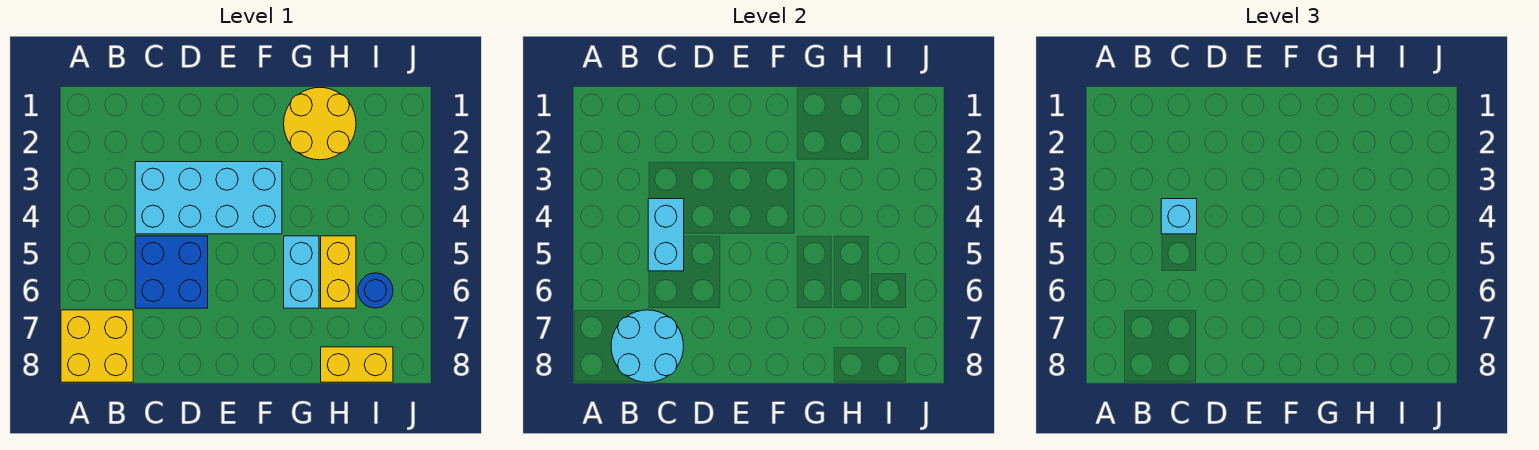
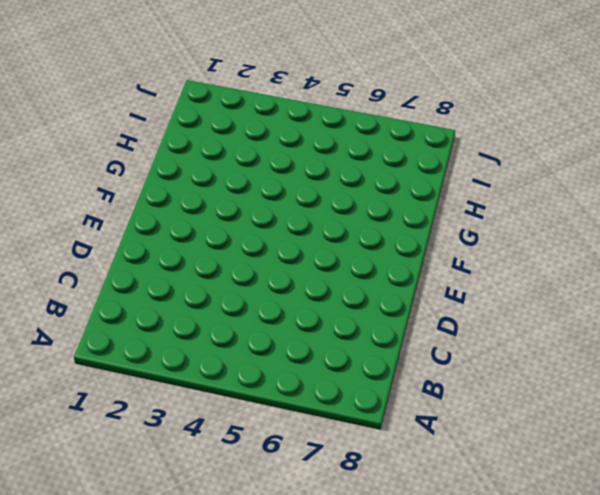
none -> yellow brick A7:B8 level 1
none -> cyan brick C3:F4 level 1

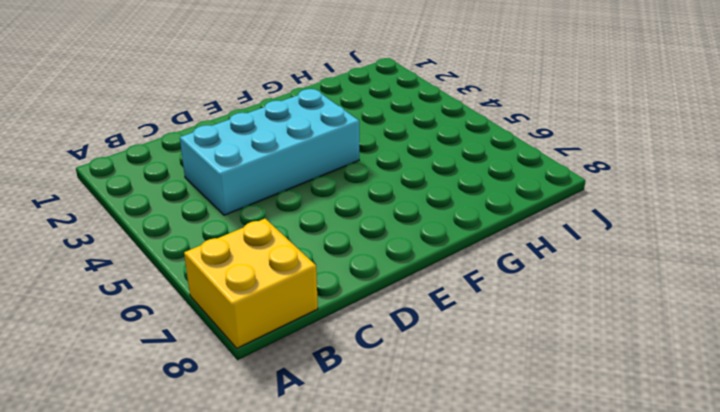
none -> blue brick C5:D6 level 1
none -> yellow round brick G1:H2 level 1

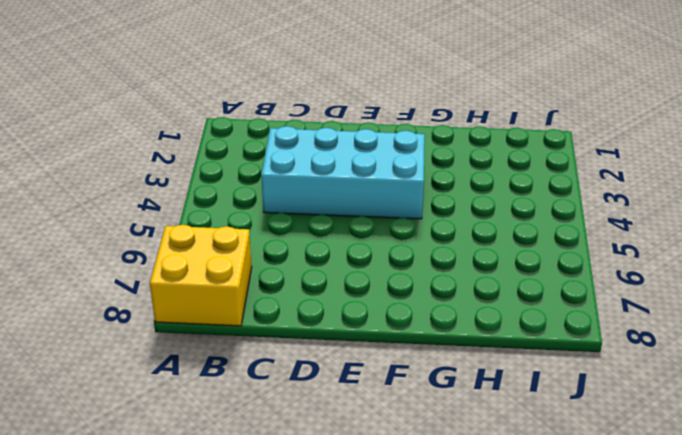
none -> blue brick C5:D6 level 1
none -> yellow round brick G1:H2 level 1

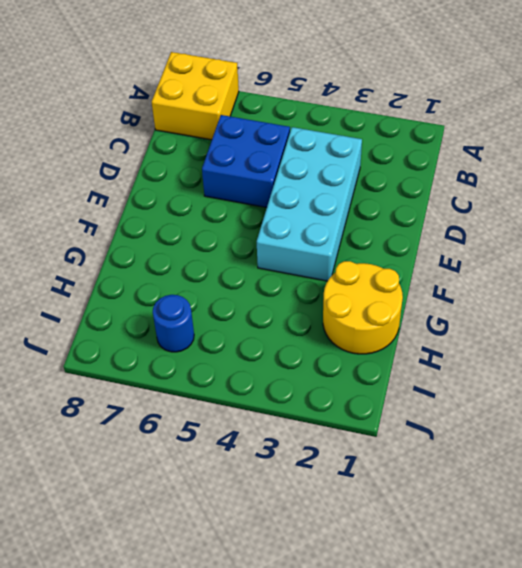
none -> cyan brick G5:G6 level 1
none -> yellow brick H5:H6 level 1

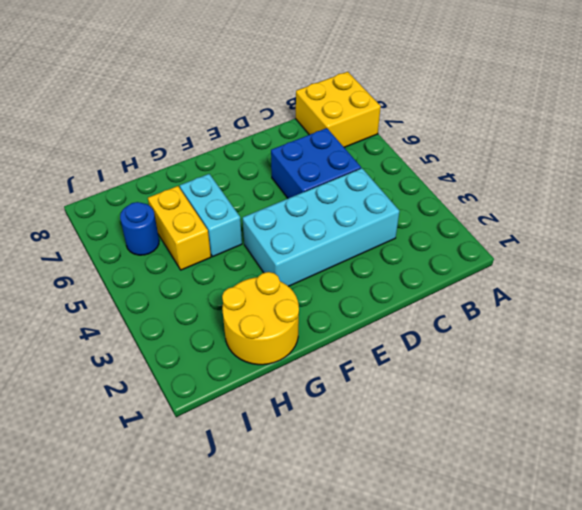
none -> yellow brick H8:I8 level 1
none -> cyan round brick B7:C8 level 2

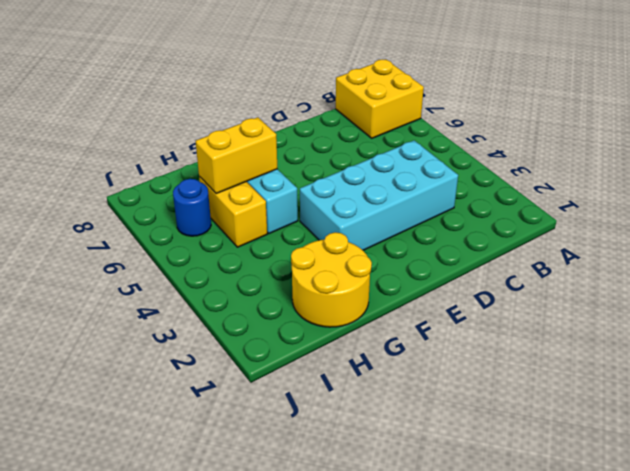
yellow brick G6:H6 level 2 -> yellow brick H8:I8 level 1
none -> blue brick C5:D6 level 1
none -> cyan round brick B7:C8 level 2

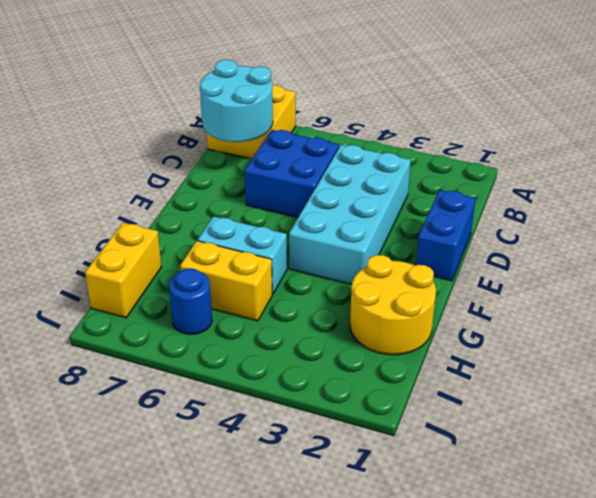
blue brick D1:E1 level 1 -> none
none -> cyan brick C4:C5 level 2
none -> cyan brick C4 level 3

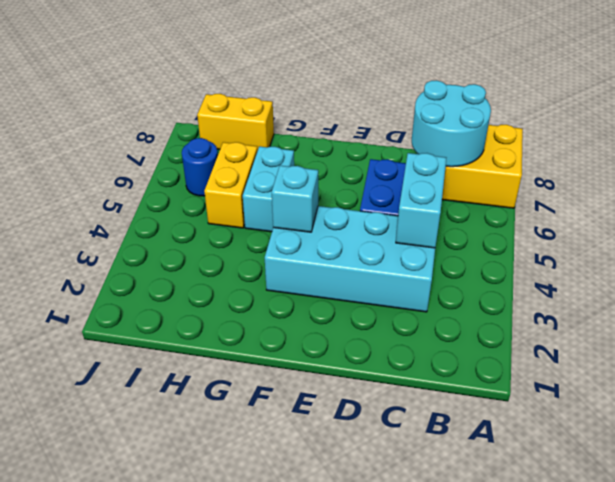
cyan brick F4 level 2 -> cyan brick C4 level 3
none -> yellow round brick G1:H2 level 1

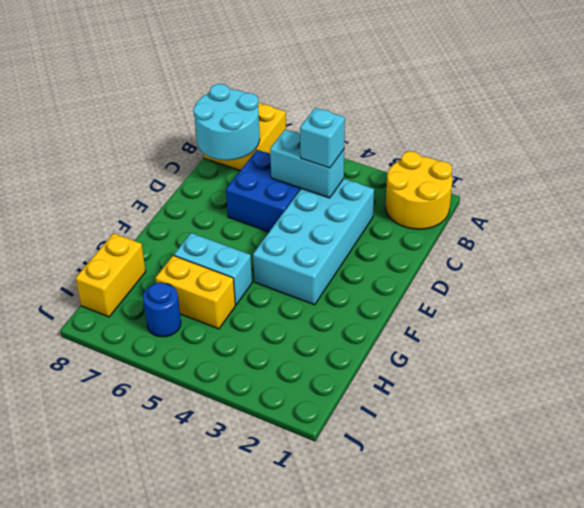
yellow round brick A1:B2 level 1 -> yellow round brick G1:H2 level 1

